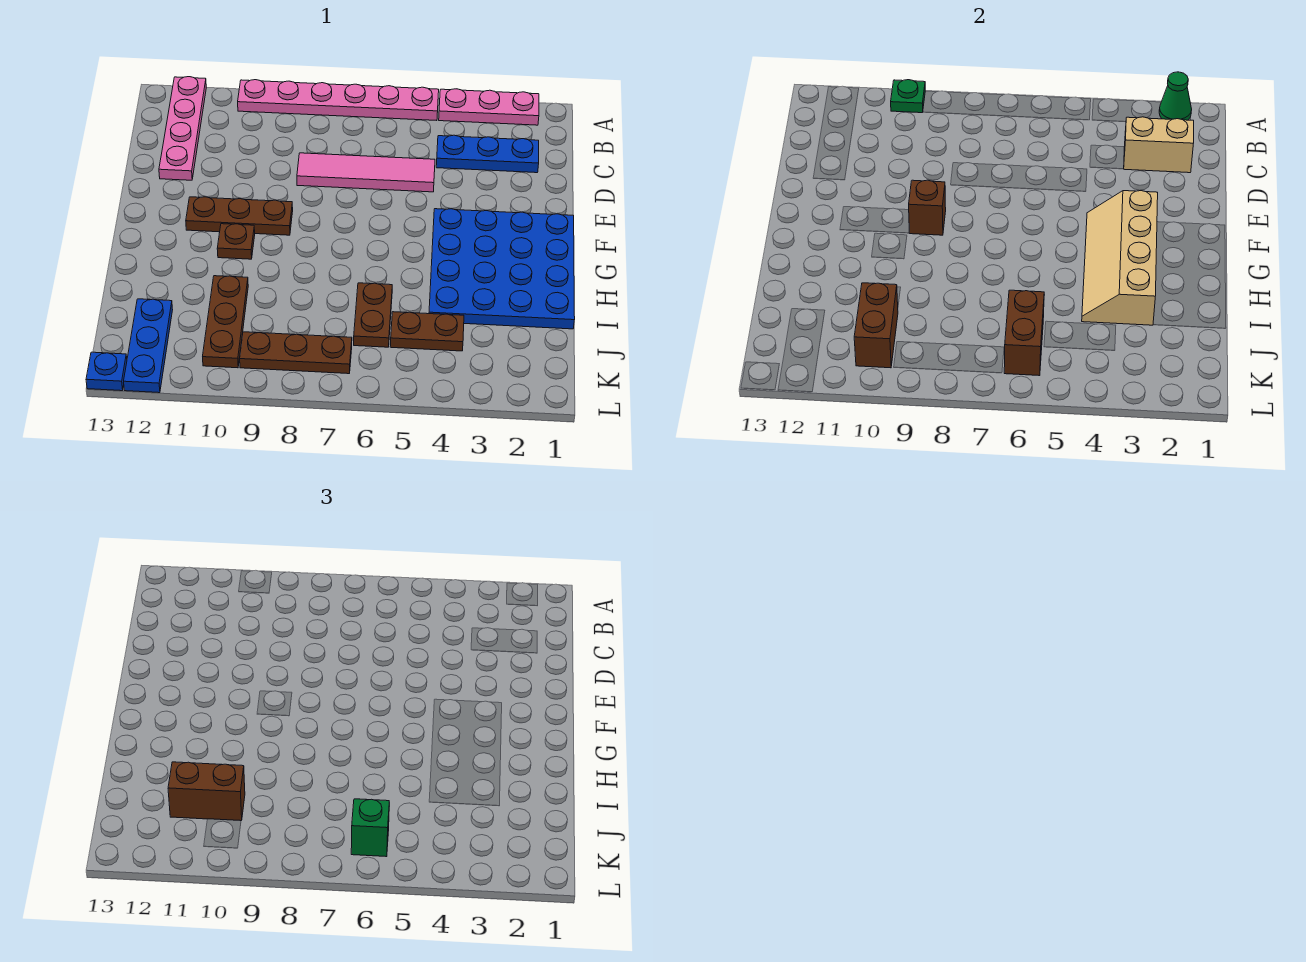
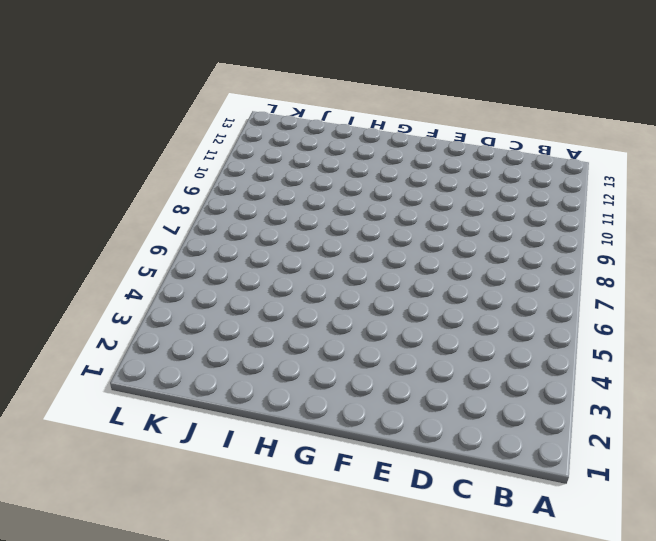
none -> pink plate A2:A4 level 1
none -> pink plate A5:A10 level 1
none -> pink plate A12:D12 level 1

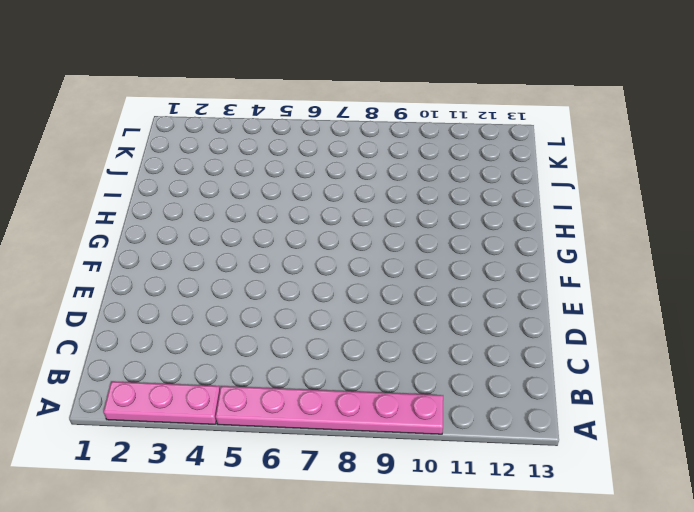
none -> pink plate A12:D12 level 1
none -> blue plate C2:C4 level 1
none -> pink tile D5:D8 level 1

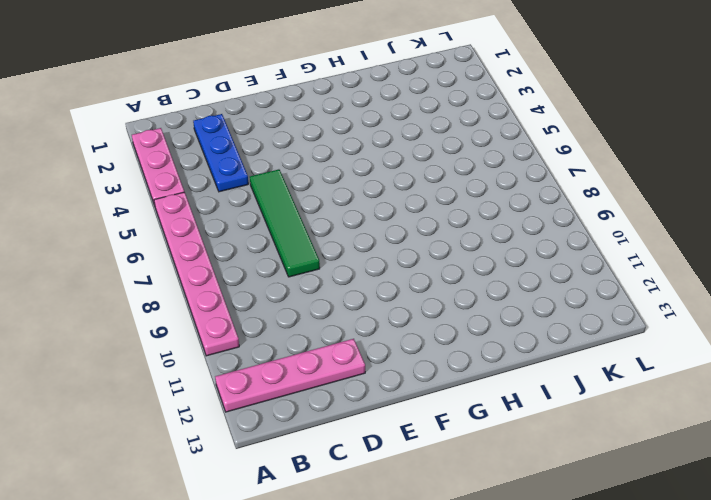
green tile D5:D8 level 1 -> pink tile D5:D8 level 1
none -> blue plate F1:I4 level 1
none -> brown plate F9:F11 level 1
none -> brown plate G10 level 1

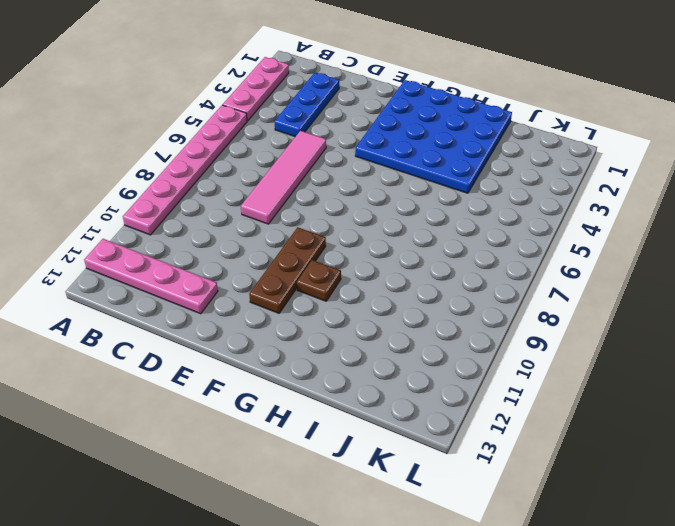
none -> brown plate I6:J6 level 1
none -> brown plate I10:K10 level 1
none -> brown plate J4:J5 level 1

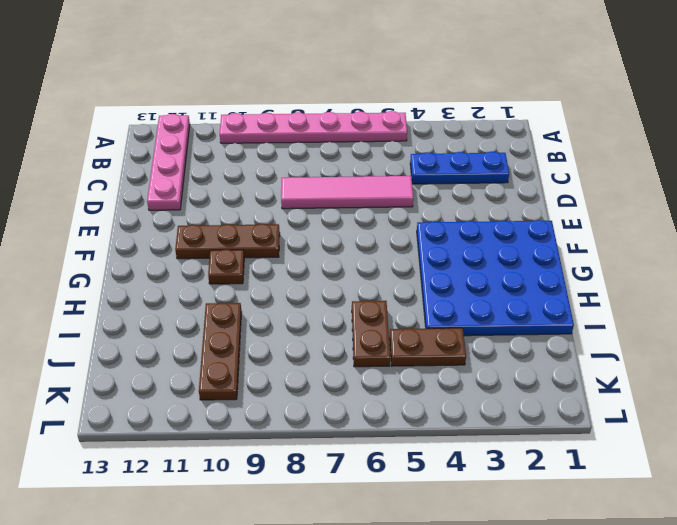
none -> pink plate A2:A4 level 1
none -> blue plate J12:L12 level 1
none -> brown plate K7:K9 level 1

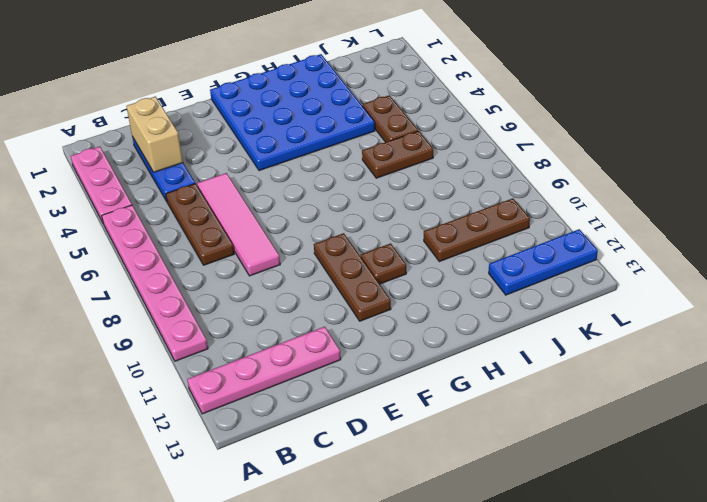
brown plate C5:C7 level 1 -> brown plate K7:K9 level 1
none -> blue plate L13 level 1
none -> green cone A2 level 2
none -> green plate A10 level 2

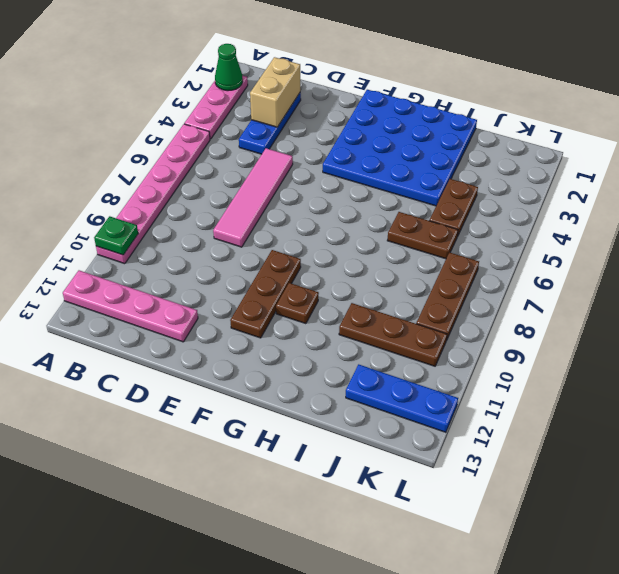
none -> blue plate L13 level 1
none -> tan slope F3:I4 level 2 top 3
none -> brown brick F9 level 2

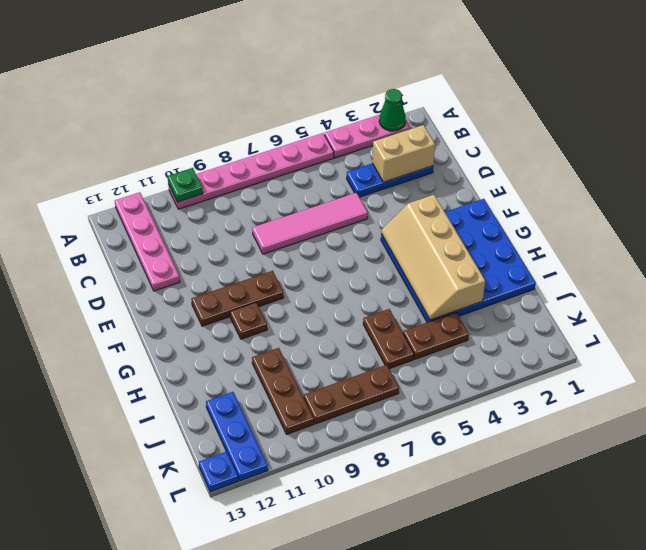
none -> brown brick F9 level 2
none -> brown brick J6:K6 level 2
none -> brown brick J10:K10 level 2

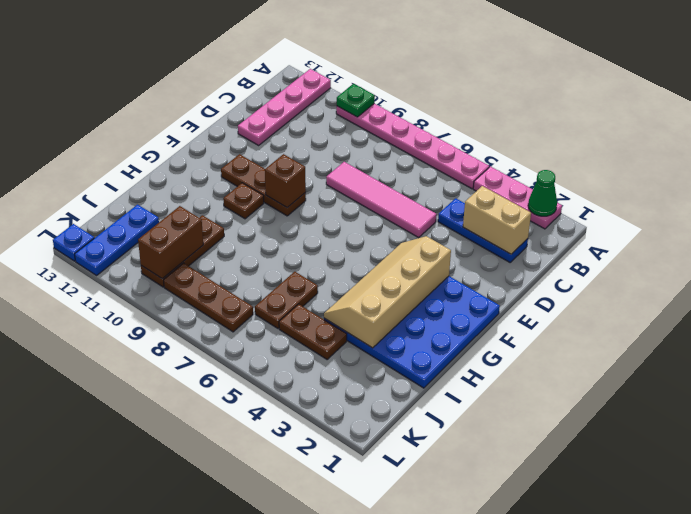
none -> brown brick J6:K6 level 2
none -> brown brick J10:J11 level 3
none -> green brick K6 level 3

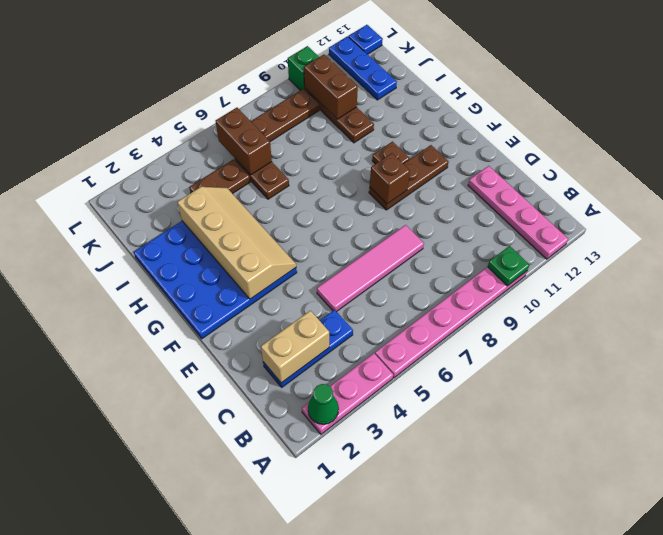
green brick L10 level 1 -> green brick K6 level 3
none -> brown brick J10:J11 level 3

